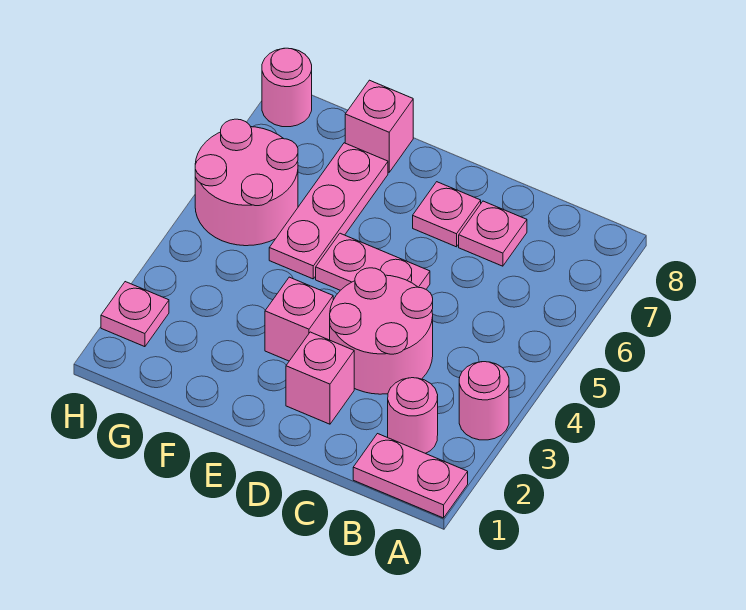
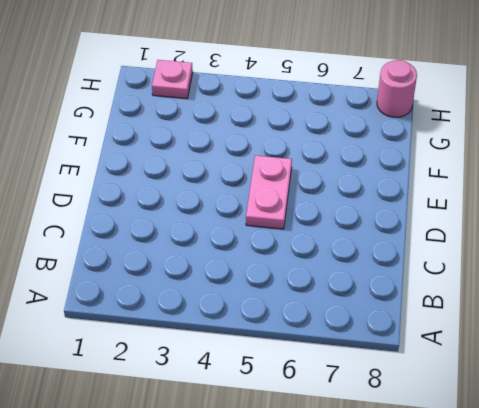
none -> pink plate A1:B1 level 1
none -> pink round brick A3 level 1
none -> pink round brick B2 level 1

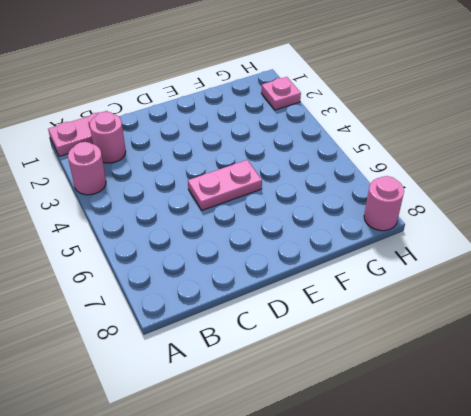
none -> pink round brick C3:D4 level 1
none -> pink plate C7 level 1
none -> pink brick D2 level 1

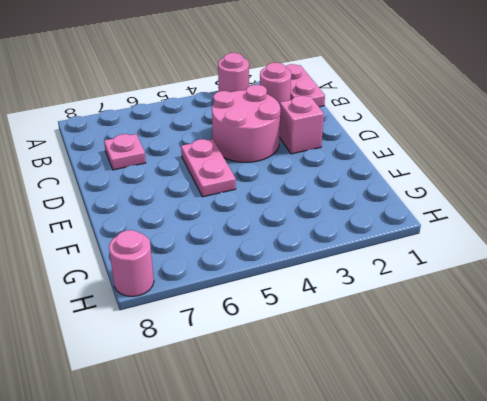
none -> pink plate D7 level 1
none -> pink brick E3 level 1
none -> pink plate F5:F7 level 1

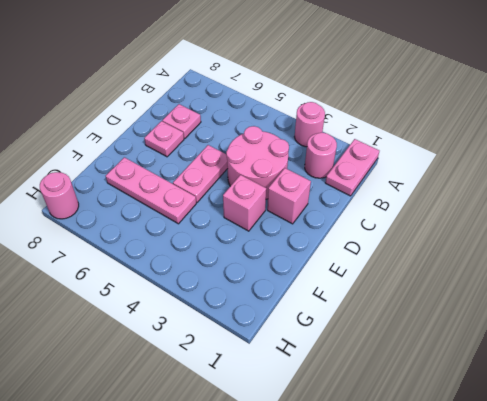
none -> pink brick F8 level 1
none -> pink round brick G5:H6 level 1
none -> pink plate H2 level 1

